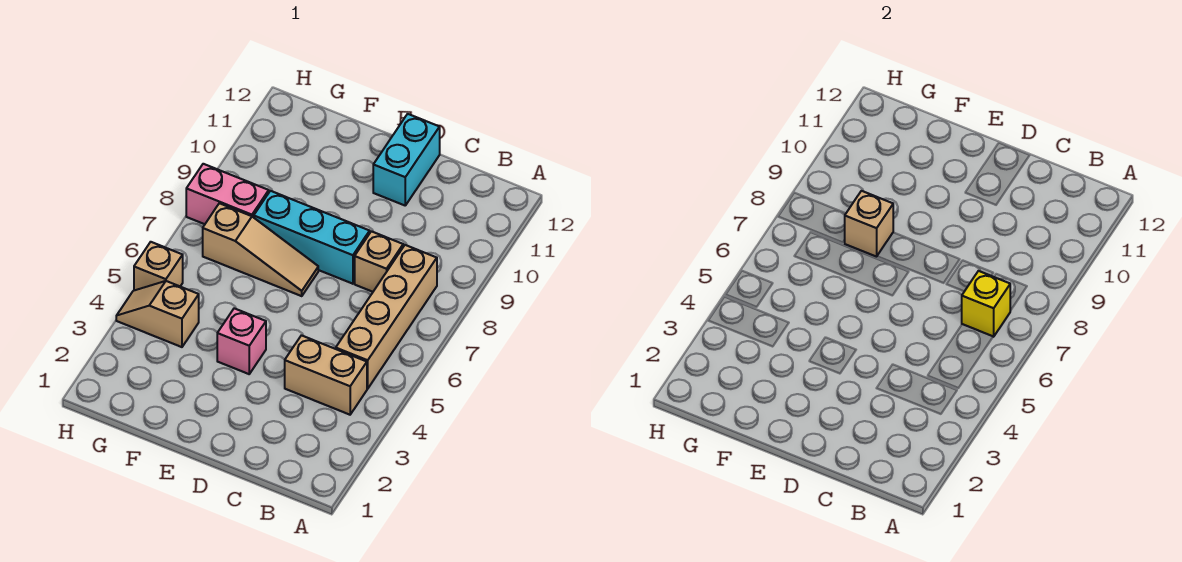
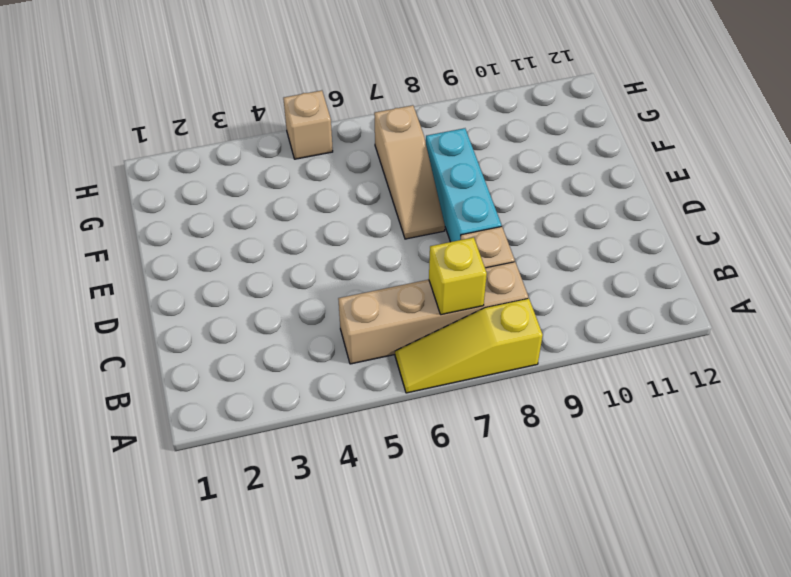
yellow slope A6:A8 level 1 top 8 -> none
none -> tan brick B4:C4 level 1
none -> cyan brick D11:D12 level 1
none -> pink brick E4 level 1

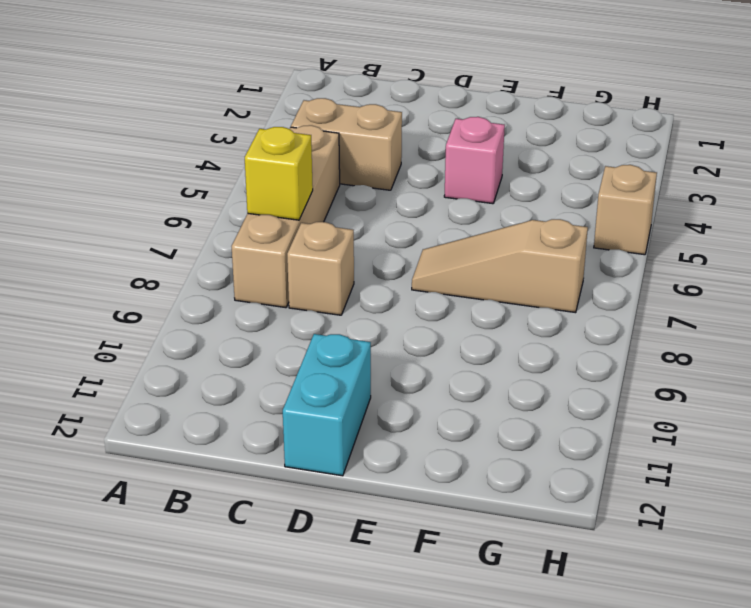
none -> cyan brick D8:F8 level 1
none -> tan slope G4:H4 level 1 top G
none -> pink brick G8:H8 level 1

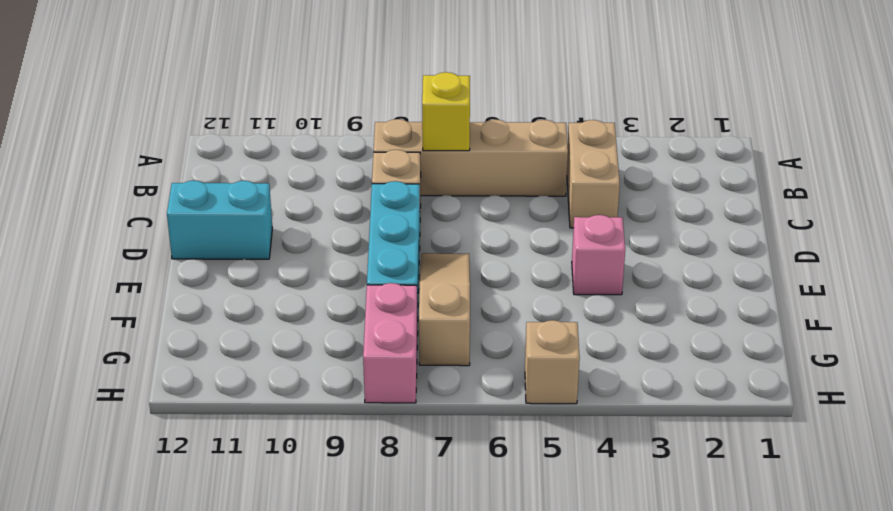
none -> tan slope G4:H4 level 1 top G
none -> tan brick F8 level 2

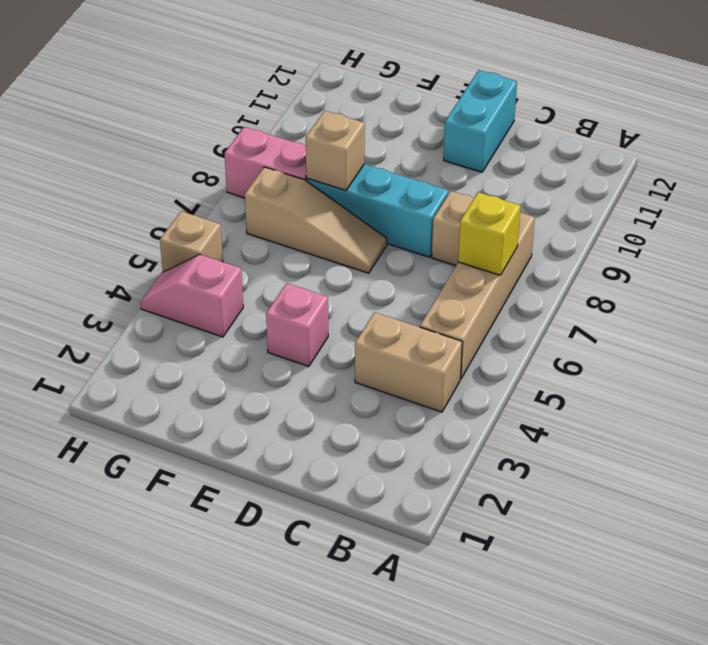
pink slope G4:H4 level 1 top G -> tan slope G4:H4 level 1 top G

